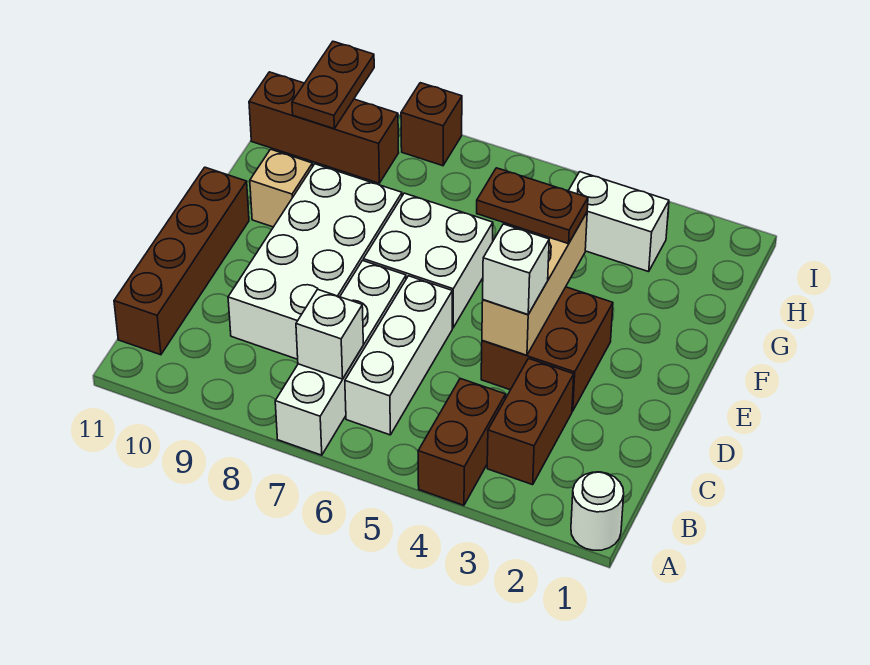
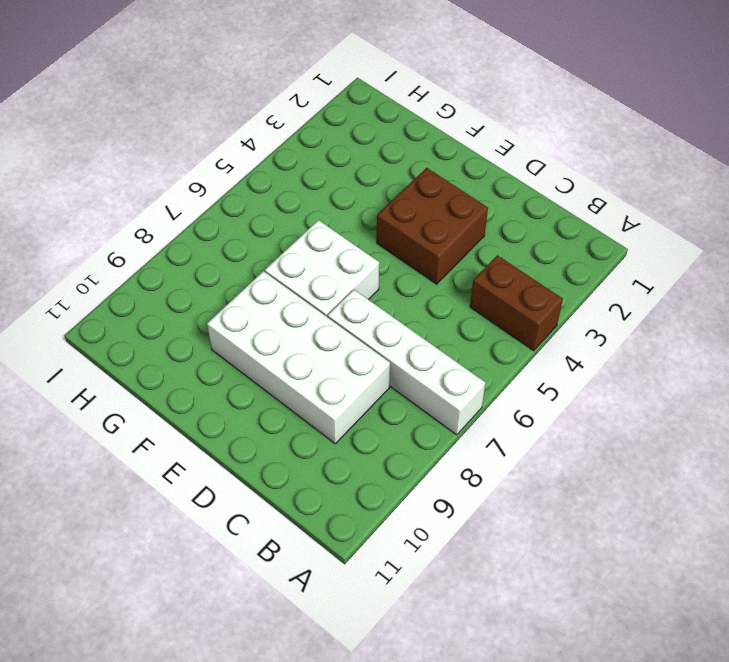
none -> white round brick A1 level 1
none -> brown brick B3:C3 level 1
none -> white brick B6:D6 level 1

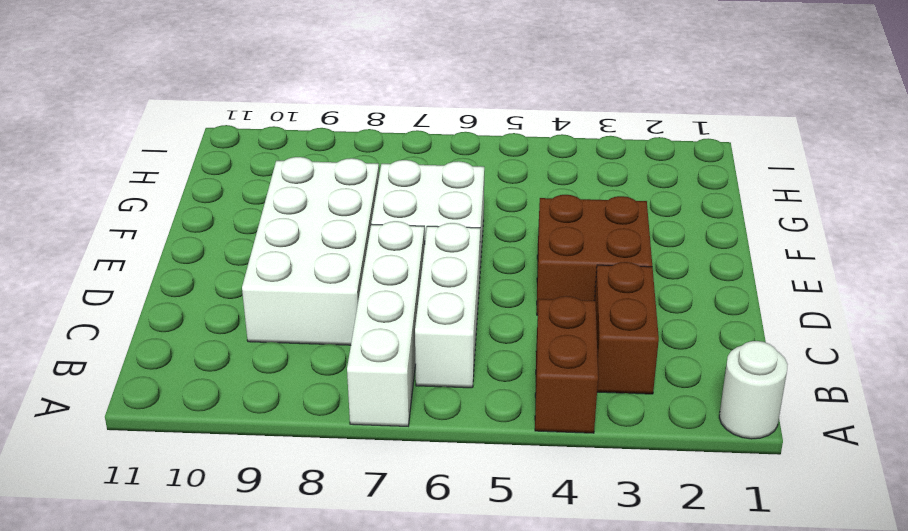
none -> brown brick B11:E11 level 1
none -> tan brick F10 level 1
none -> white brick H3:H4 level 1

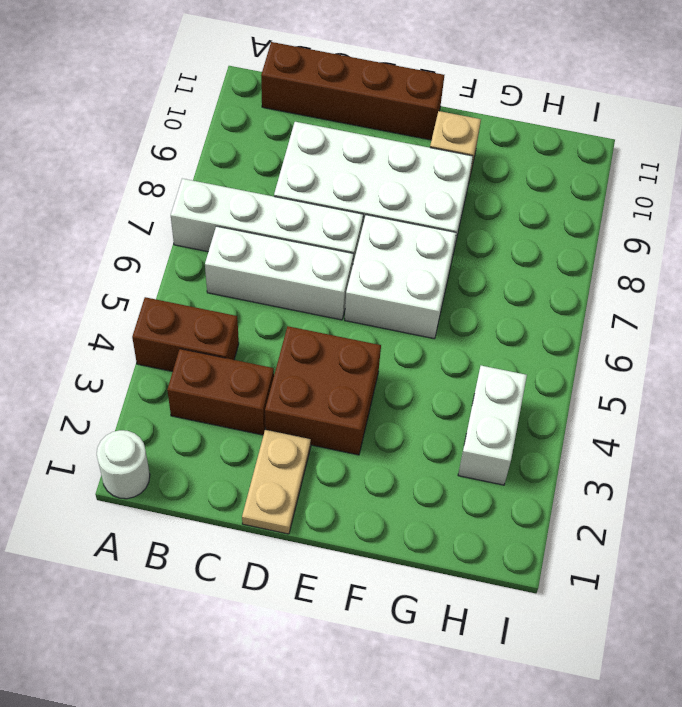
tan plate D1:D2 level 1 -> none
none -> brown brick H9:H11 level 1
none -> brown brick I8 level 1
none -> white brick B7 level 2

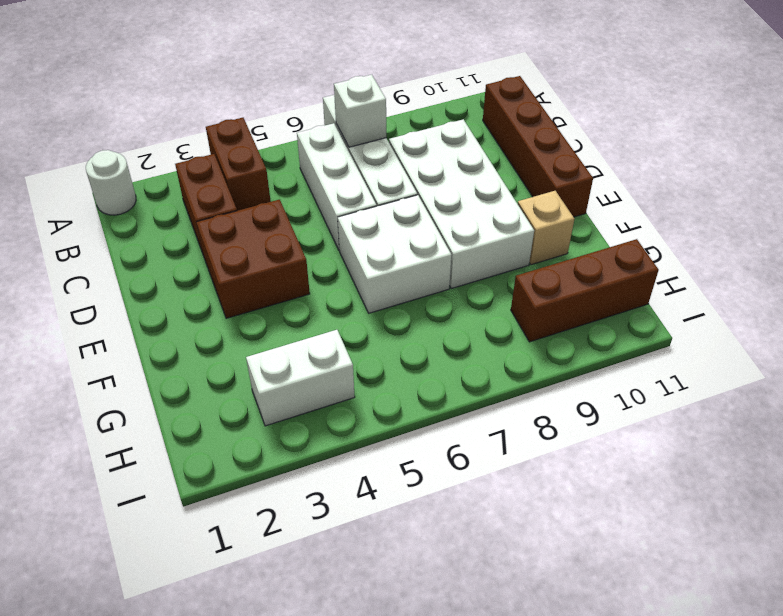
none -> brown brick I8 level 1
none -> tan brick D4:F4 level 2
none -> brown plate H10:I10 level 2

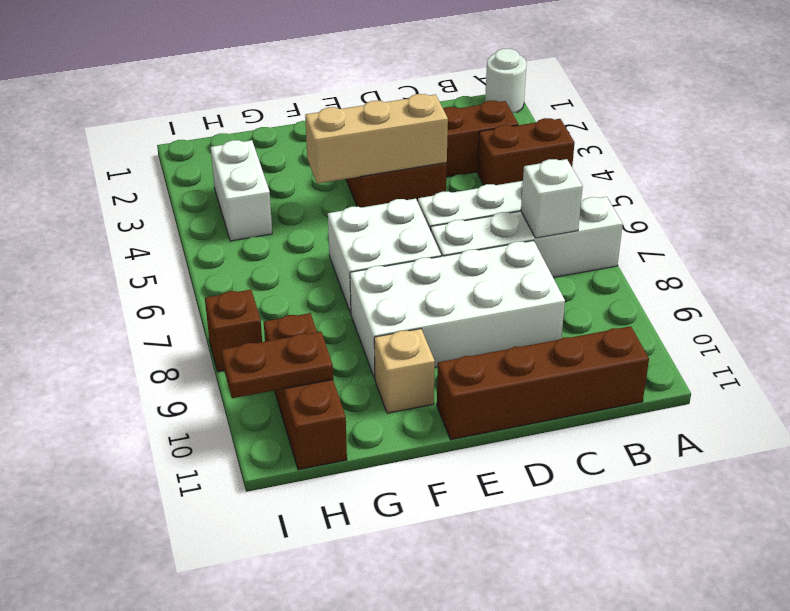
none -> white brick D4 level 3
none -> brown plate F4:F5 level 3

